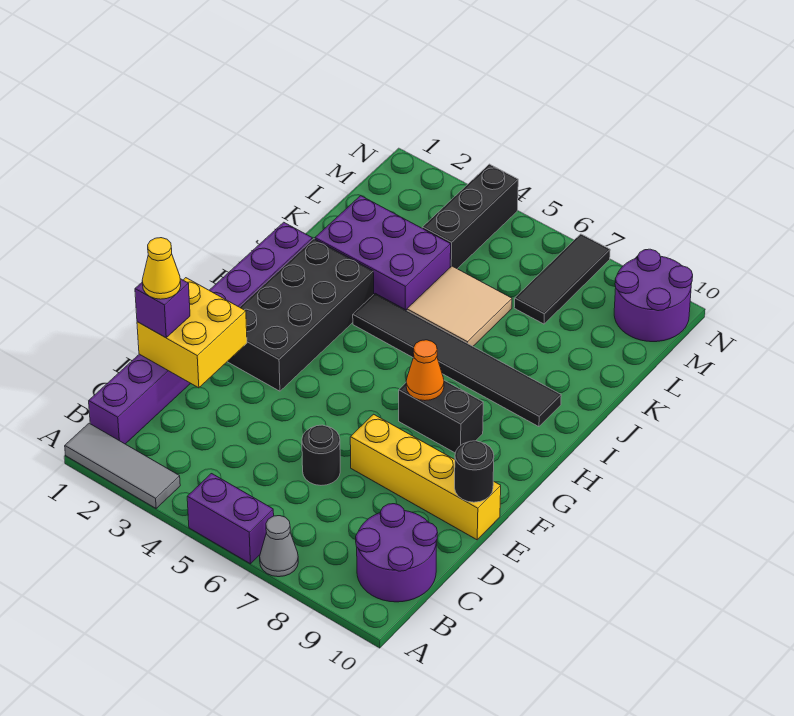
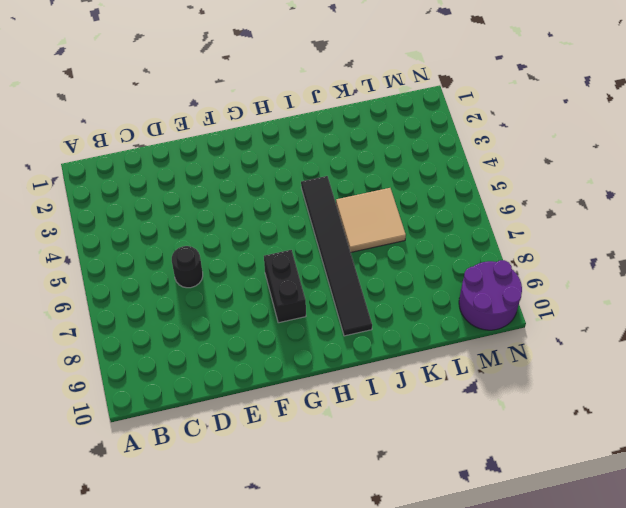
none -> grey tile A1:A3 level 1
none -> purple brick A5:A6 level 1
none -> grey cone A7 level 1

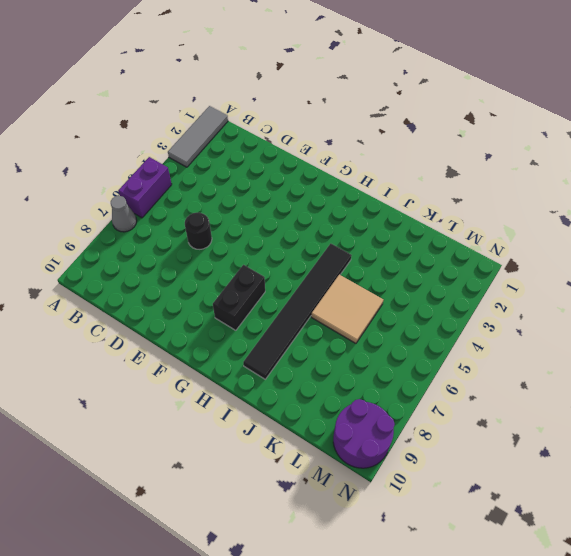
none -> purple brick B1:I1 level 1
none -> purple round brick B9:C10 level 1
none -> yellow brick E7:E10 level 1

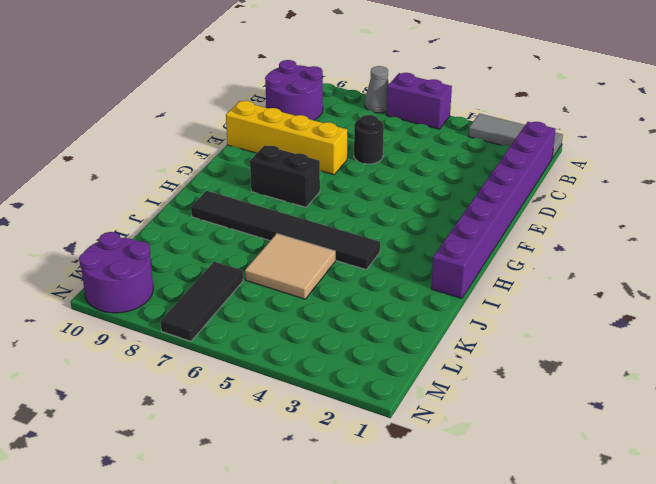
none -> black brick F2:I3 level 1
none -> purple brick J2:K4 level 1
none -> black brick L4:N4 level 1

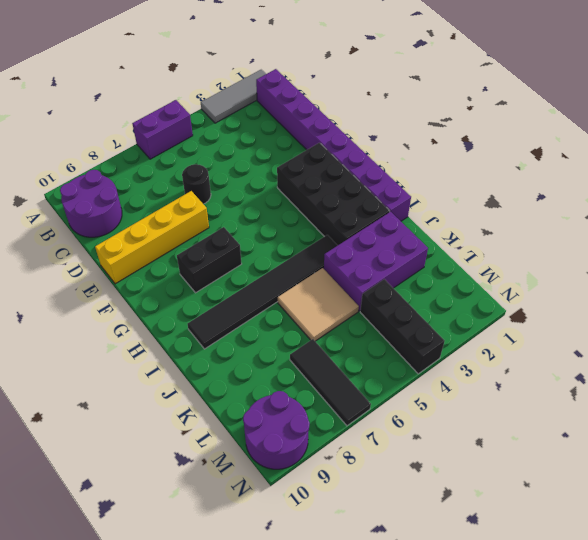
none -> grey cone A7 level 1
none -> yellow brick D1:E2 level 2
none -> black round brick E10 level 2

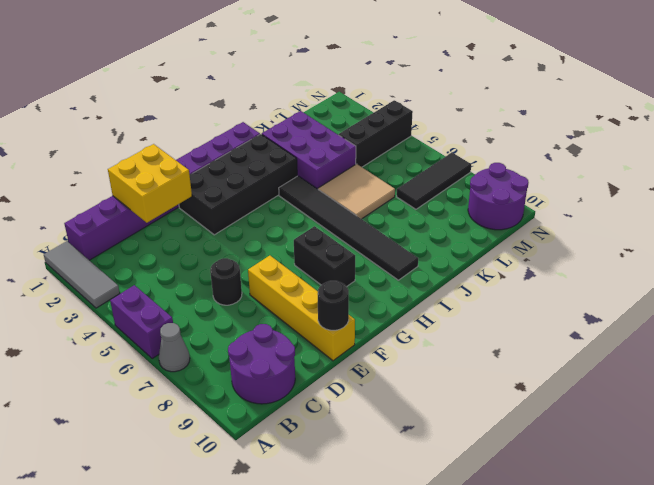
none -> orange cone G7 level 2
none -> purple brick D1 level 3
none -> yellow cone D1 level 4

